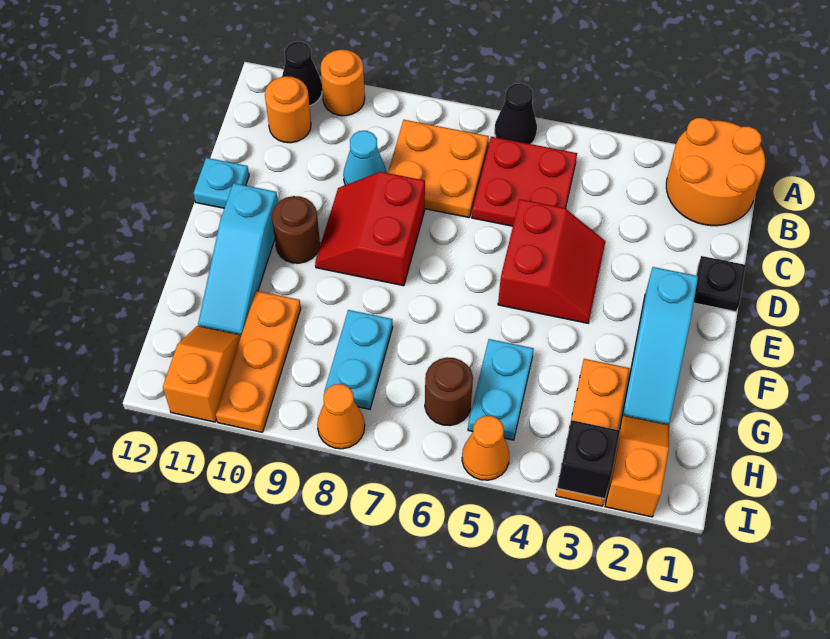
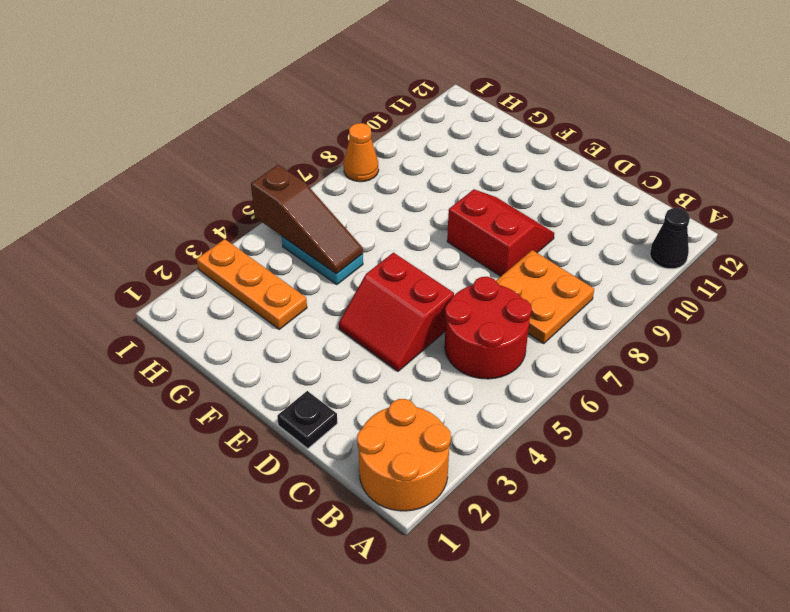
red round brick B5:C6 level 1 -> red plate B5:C6 level 1
brown slope G5:I5 level 2 top I -> none
none -> black cone A6 level 1
none -> orange round brick A10 level 1
none -> orange round brick B11 level 1

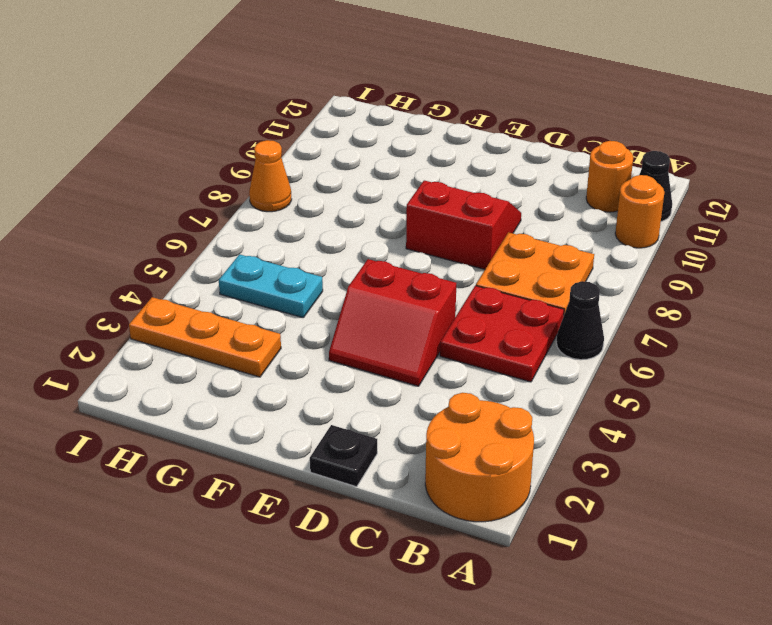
none -> cyan cone C9 level 1
none -> cyan plate D12 level 1
none -> cyan slope E2:G2 level 1 top E

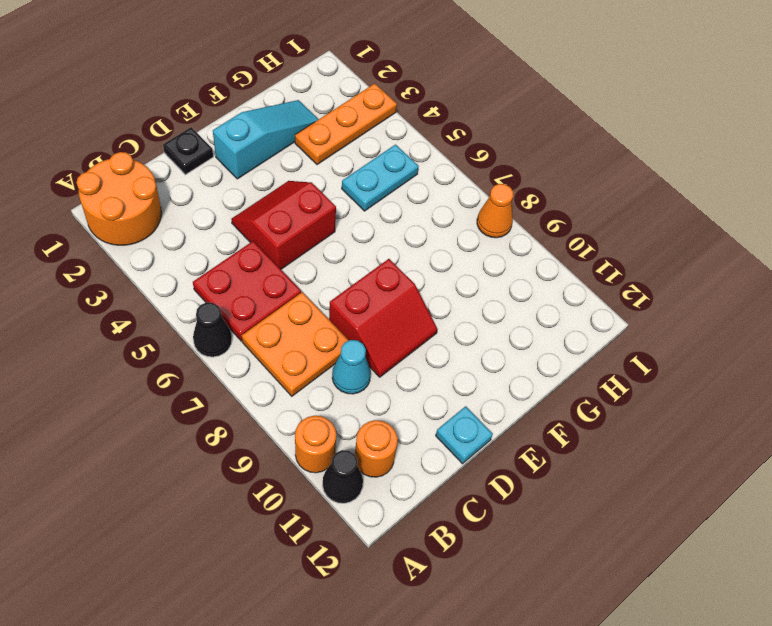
none -> brown round brick E10 level 1
none -> cyan slope E11:G11 level 1 top E
none -> cyan plate G8:H8 level 1

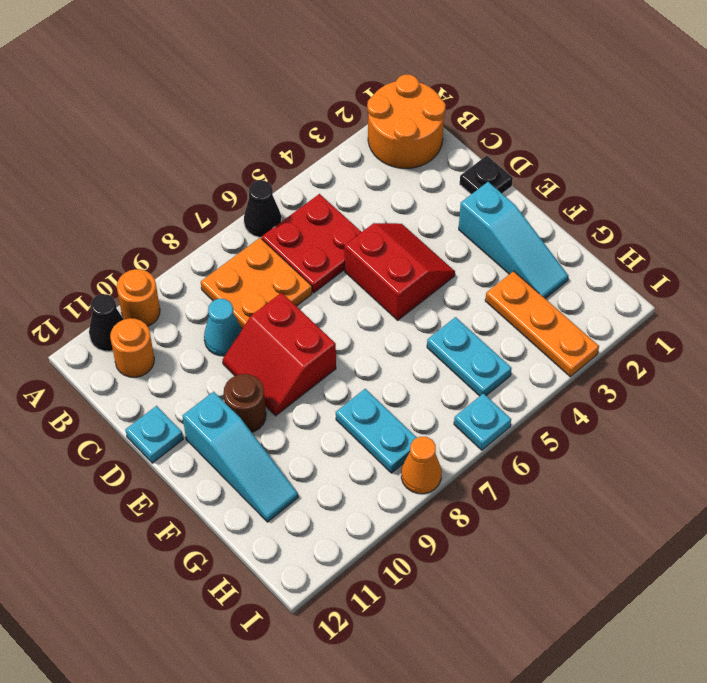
cyan plate I6 level 1 -> none
none -> orange plate G10:I10 level 1
none -> orange slope H2:I2 level 1 top I
none -> brown round brick H6 level 1

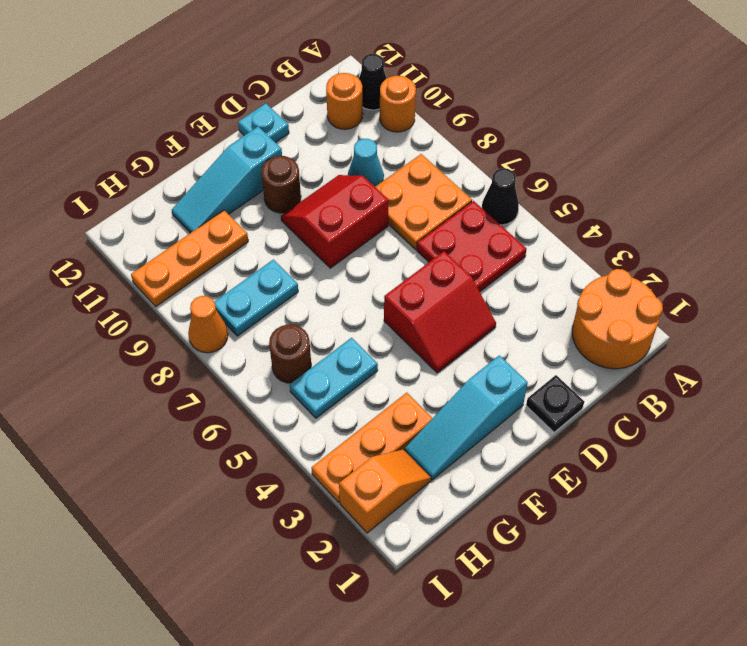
none -> orange slope H11:I11 level 1 top I
none -> orange cone I5 level 1
none -> black brick I3 level 2

